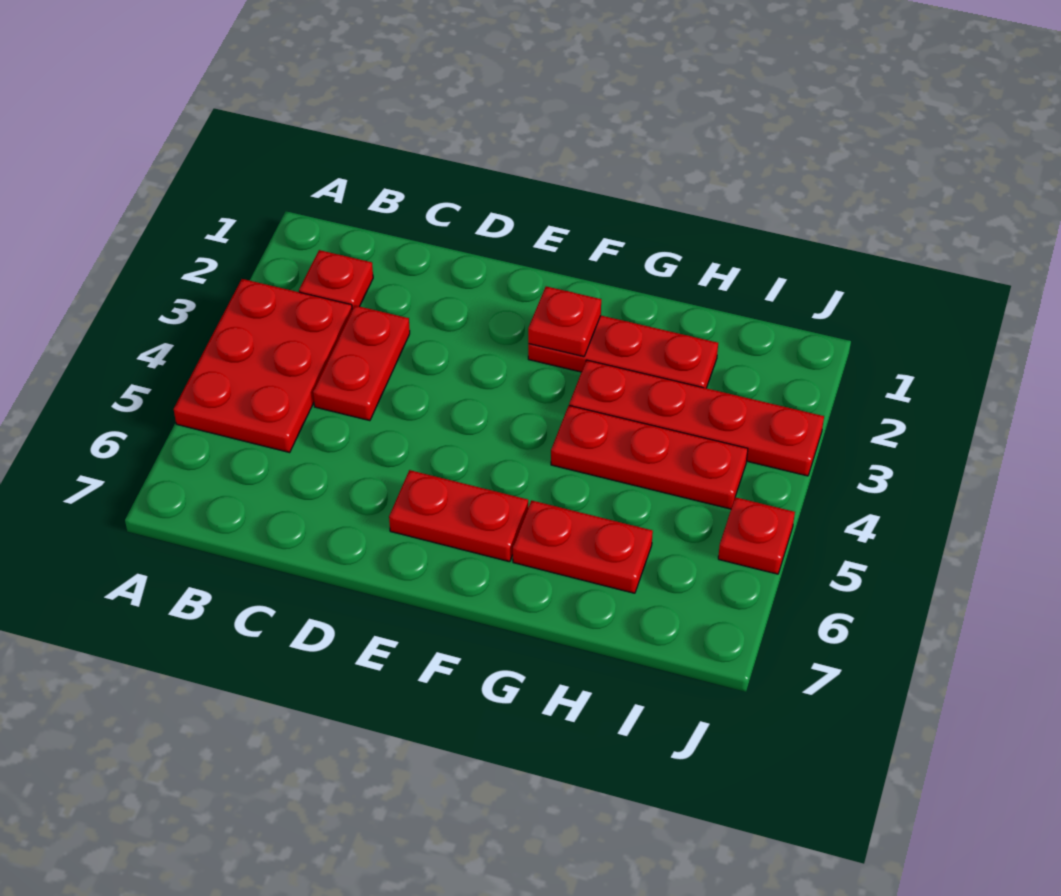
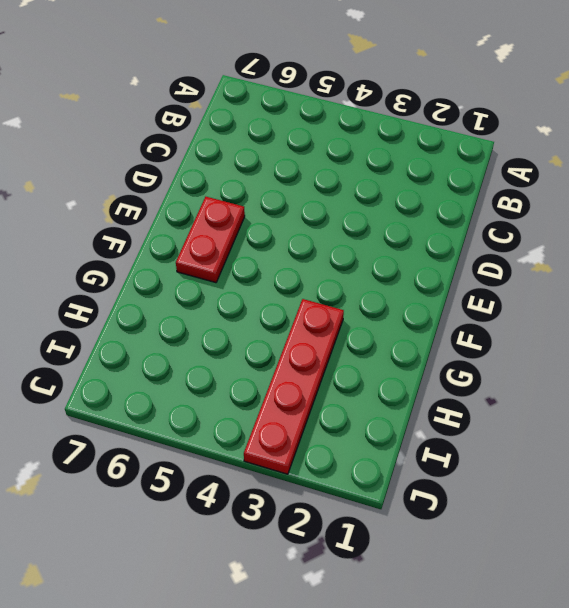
none -> red plate A3:B5 level 1
none -> red plate B2 level 1

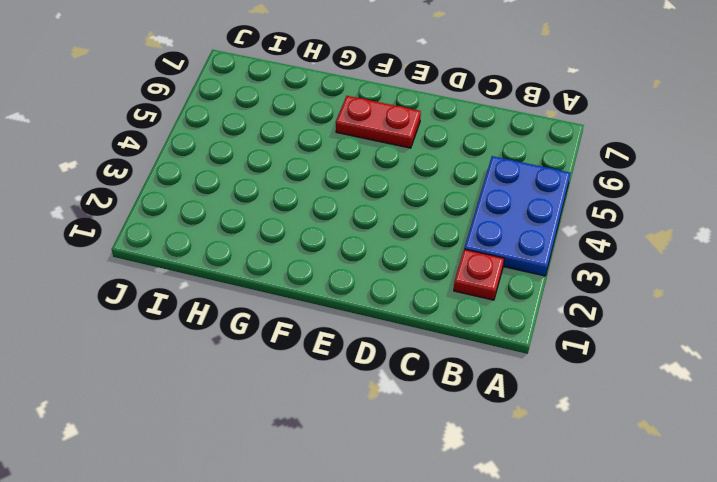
blue plate A3:B5 level 1 -> red plate A3:B5 level 1
none -> red plate C3:C4 level 1
none -> red plate F2:H2 level 1

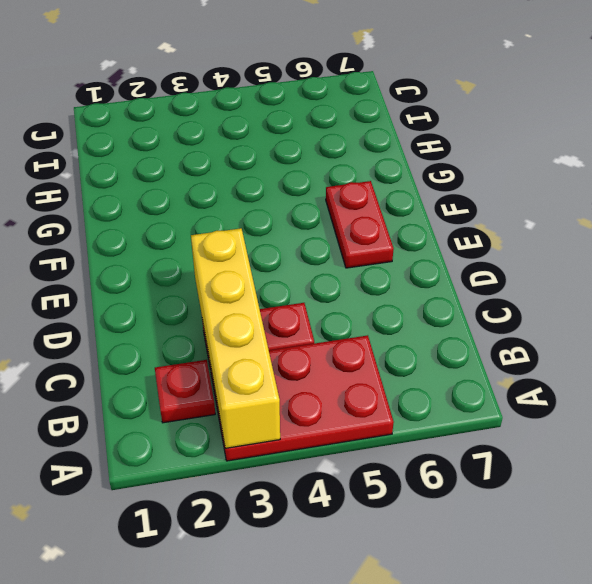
yellow brick A3:D3 level 2 -> none
none -> red plate F2:H2 level 1
none -> red plate G3:J3 level 1

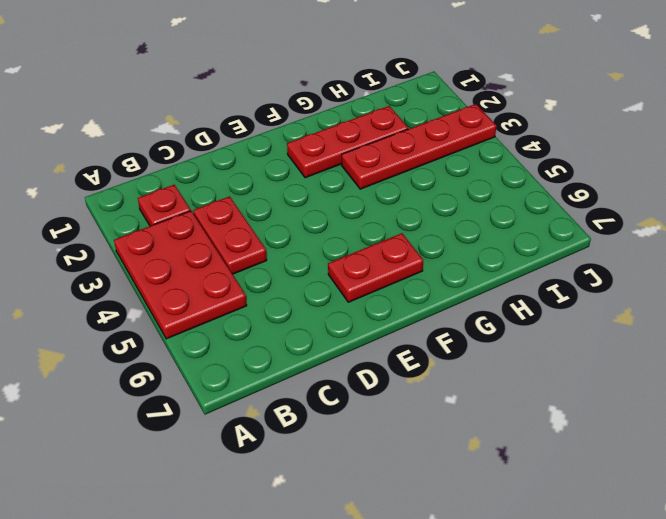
none -> red plate G4:I4 level 1
none -> red plate G6:H6 level 1

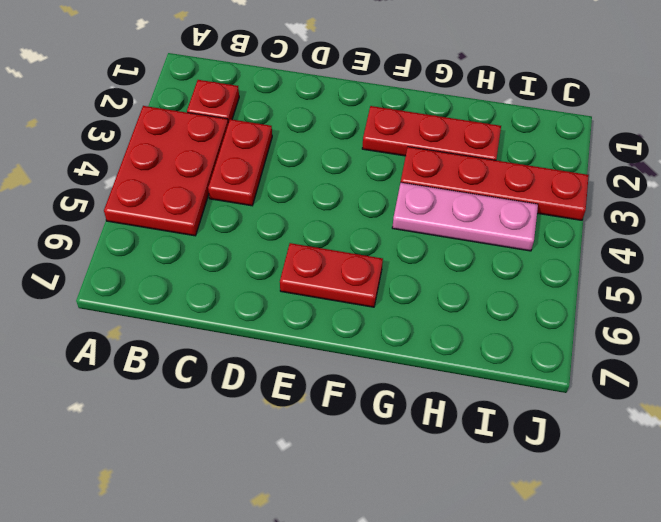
pink plate G4:I4 level 1 -> red plate G4:I4 level 1
none -> red plate G6:H6 level 1
none -> red plate J5 level 1

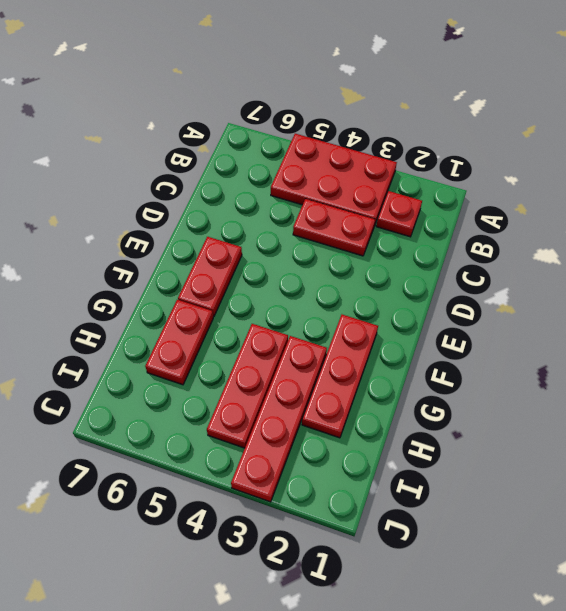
none -> red plate J5 level 1
none -> red plate F2 level 2

